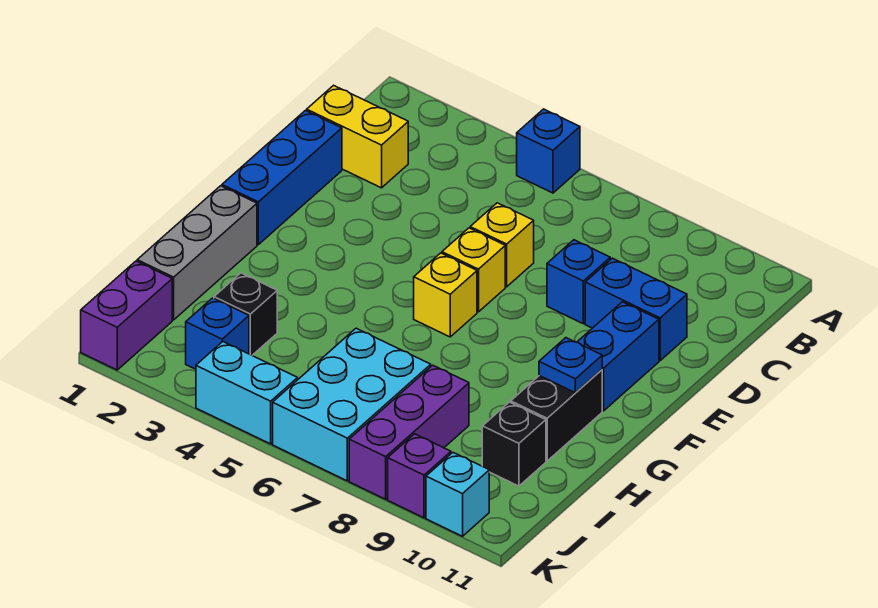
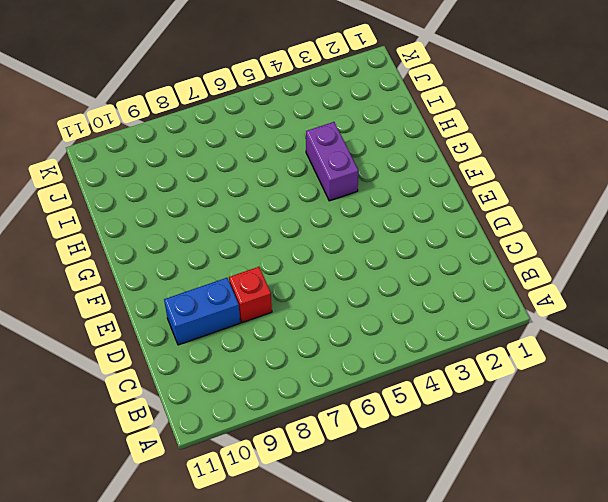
red brick D8 level 1 -> blue brick D8 level 1
purple brick G4:H4 level 1 -> purple brick J1:K1 level 1
none -> blue brick A5 level 1
none -> yellow brick C1:C2 level 1
none -> blue brick D1:F1 level 1

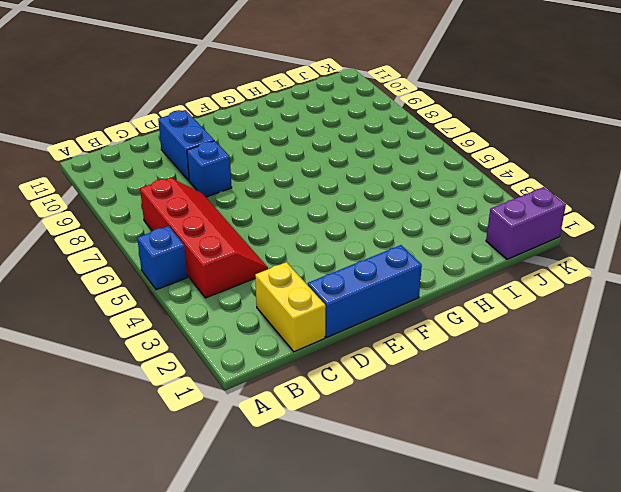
red slope B4:C7 level 1 top B -> none
none -> yellow brick D6 level 1
none -> yellow brick E6 level 1
none -> blue brick E10:F10 level 1

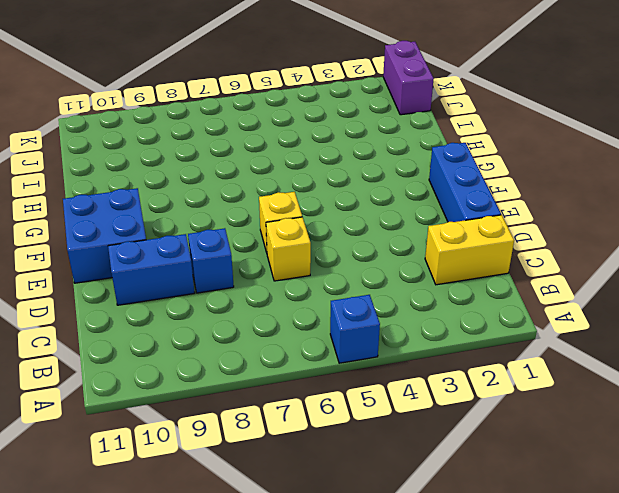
blue brick E10:F11 level 1 -> blue brick E10:F10 level 1
none -> yellow brick F6 level 1
none -> grey brick G1:I1 level 1
none -> black brick G10:H10 level 1

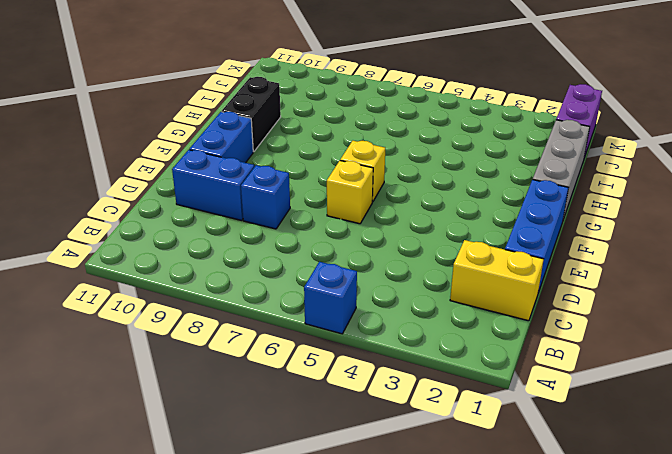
none -> yellow brick D6 level 1
none -> black brick I3 level 1
none -> cyan brick I6:K7 level 1

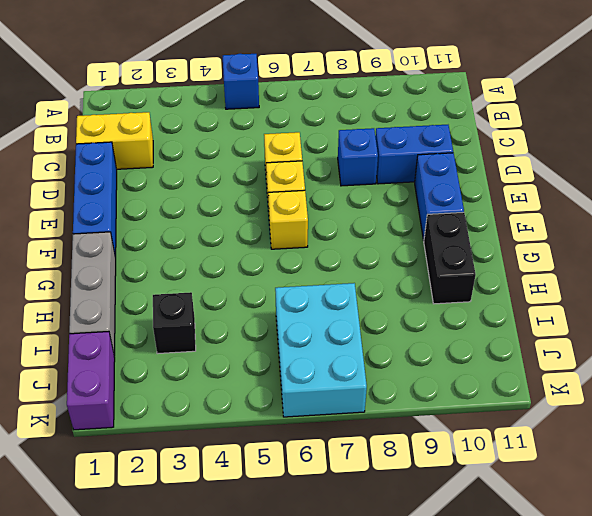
none -> purple brick I8:K8 level 1
none -> black brick I10 level 1
none -> blue brick J3 level 1

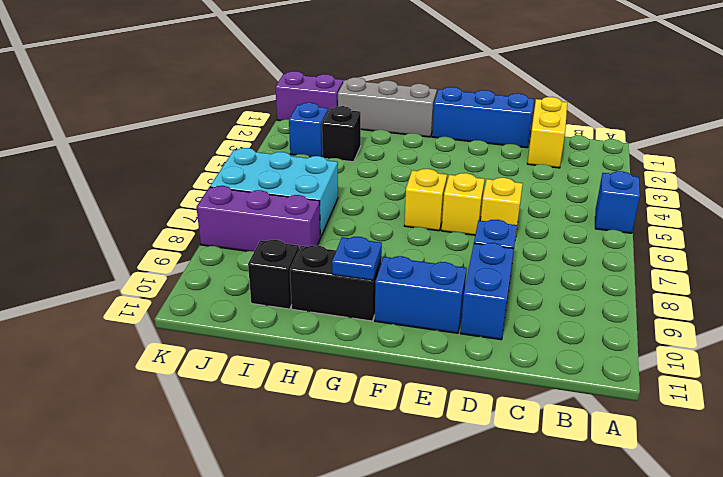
none -> cyan brick K4:K5 level 1
none -> purple brick K9 level 1
none -> cyan brick K10 level 1

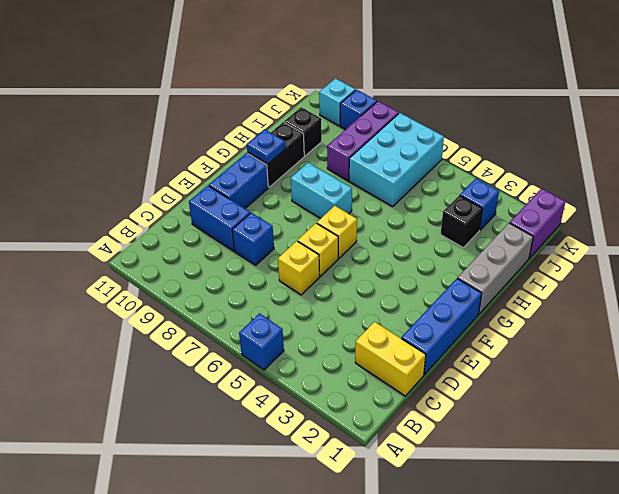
cyan brick G7:G8 level 1 -> cyan brick K4:K5 level 1
blue brick K9 level 1 -> purple brick K9 level 1

